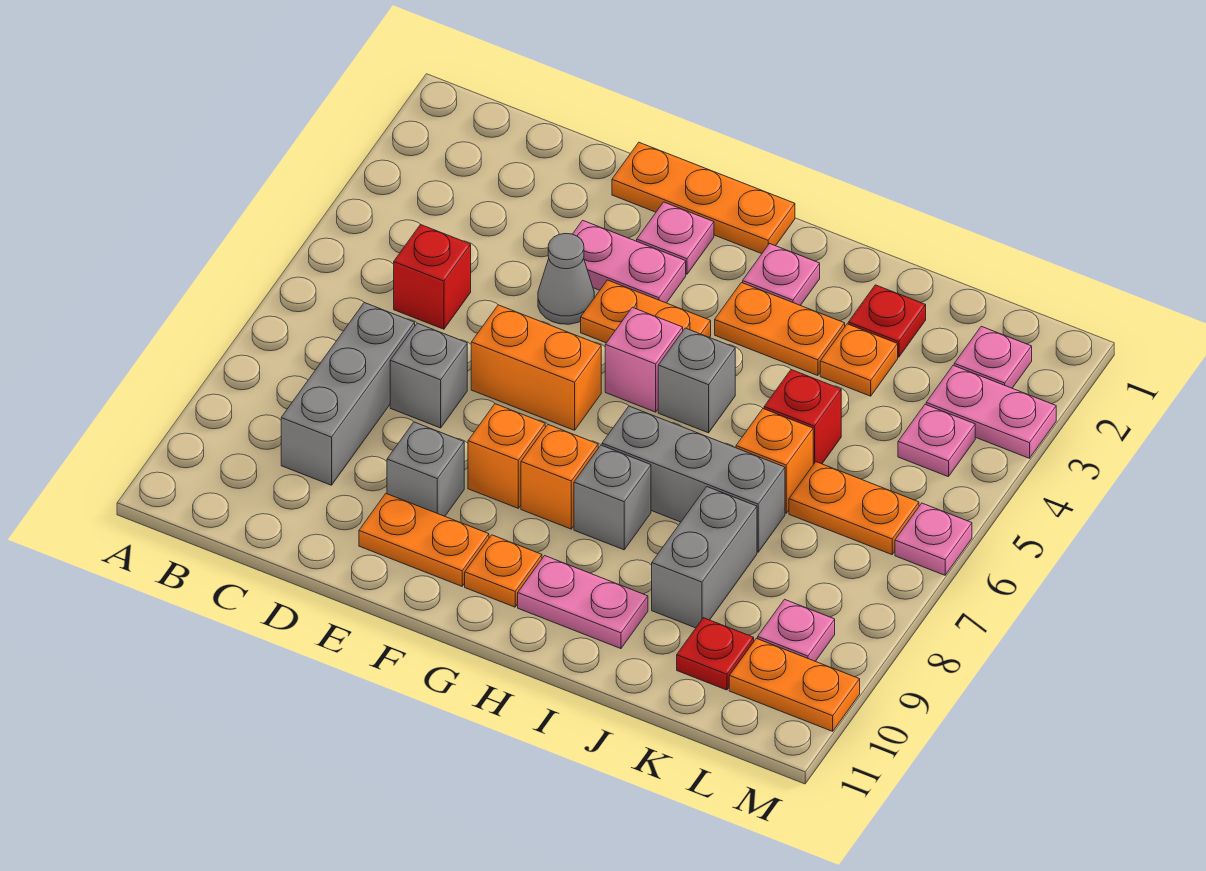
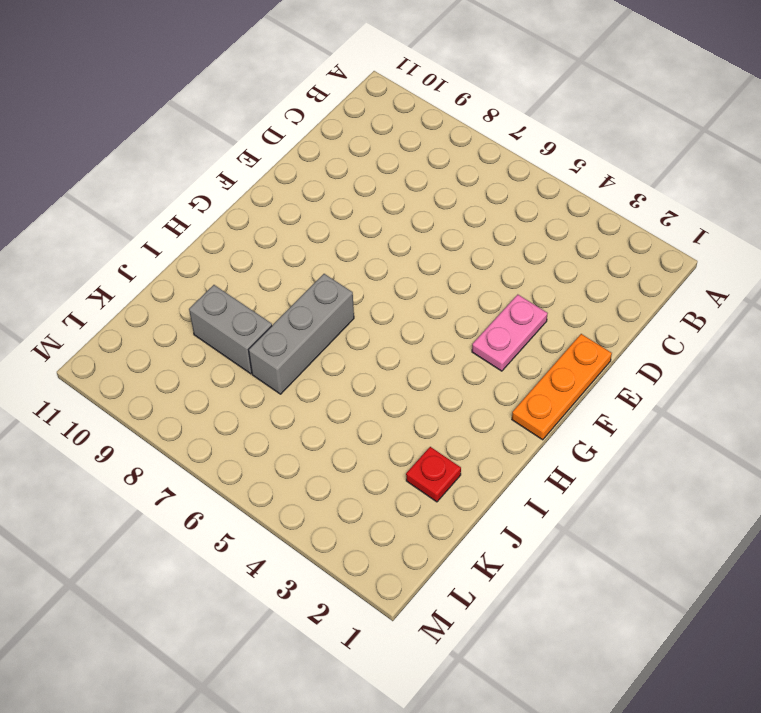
none -> red brick C5 level 1
none -> grey brick C7:C9 level 1
none -> grey brick D7 level 1
none -> grey cone E4 level 1

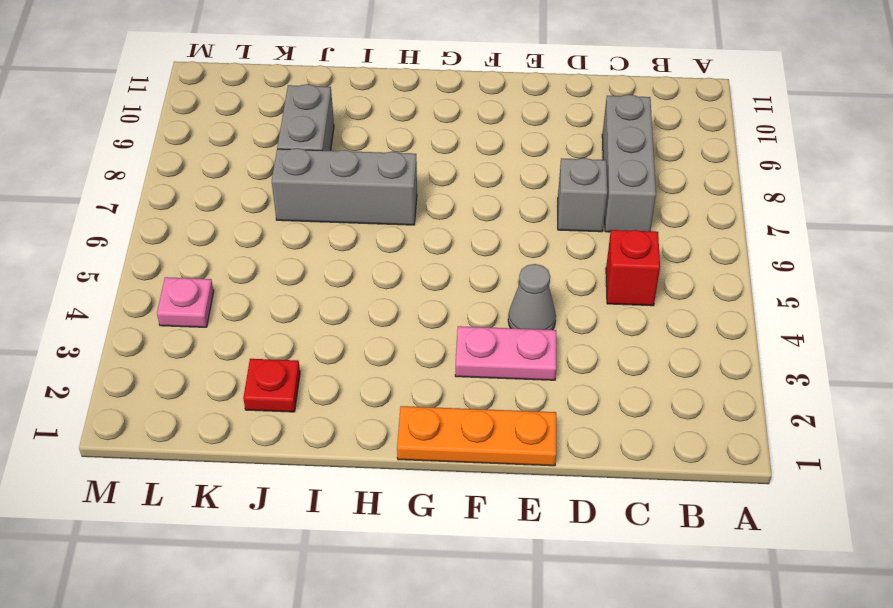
none -> orange brick E6:F6 level 1
none -> grey brick E9 level 1
none -> orange plate E10:F10 level 1
none -> pink plate F2 level 1

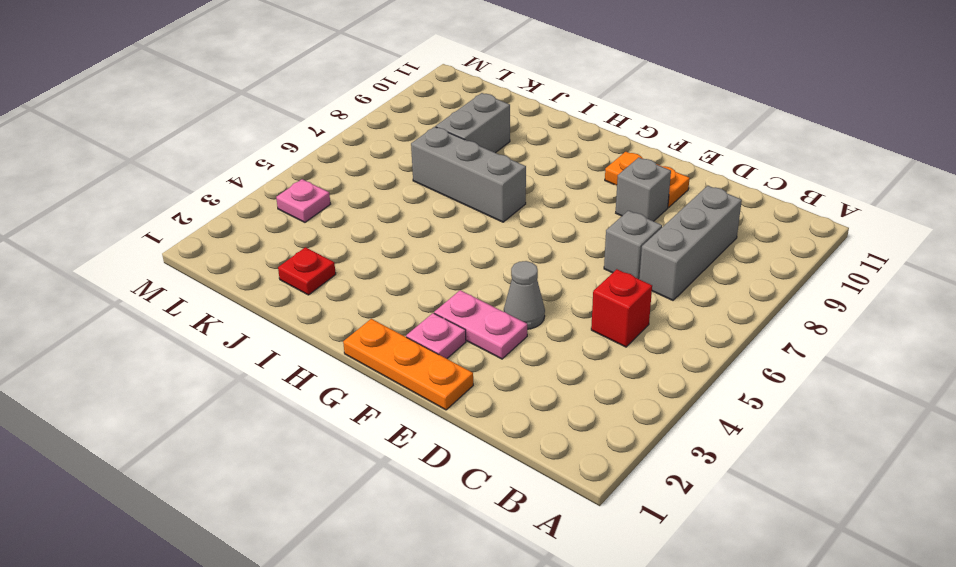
none -> orange brick E6:F6 level 1
none -> orange plate F4:G4 level 1
none -> orange brick F8 level 1
none -> pink brick G5 level 1

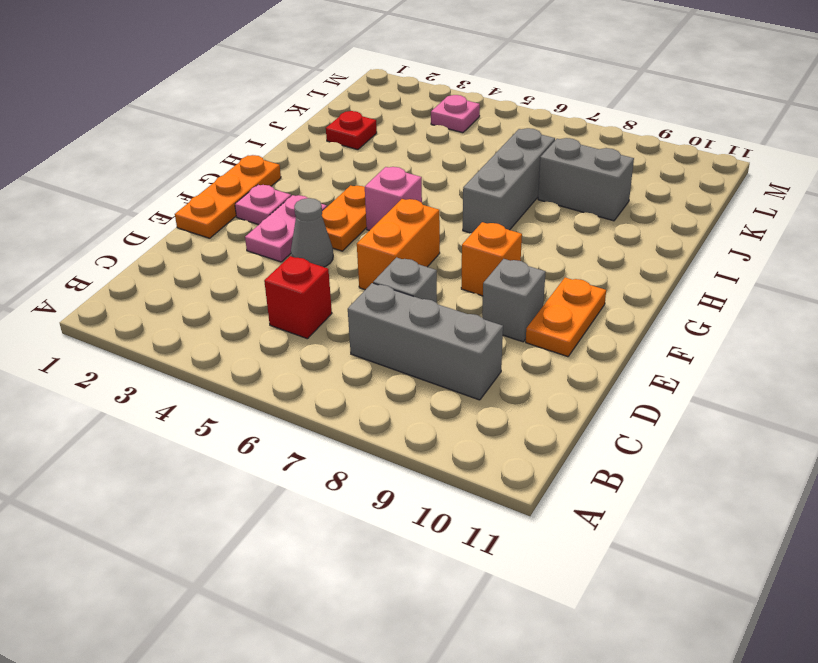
none -> orange brick G8 level 1
none -> orange plate G10 level 1
none -> pink plate H2 level 1
none -> orange plate H3:I3 level 1

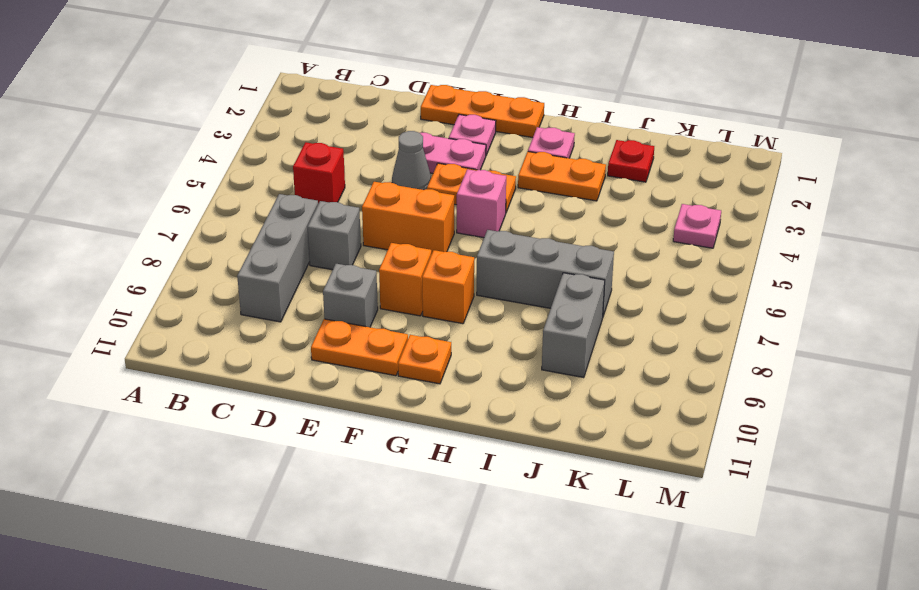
none -> grey brick H5 level 1
none -> grey brick H8 level 1
none -> pink plate H10:I10 level 1
none -> orange plate J3 level 1

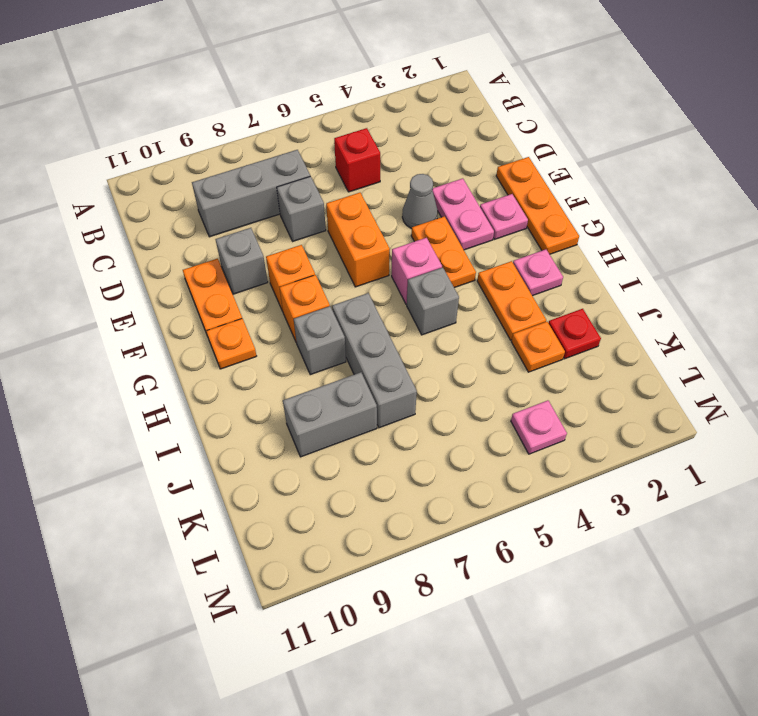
none -> pink plate H10:I10 level 1
none -> red brick J5 level 1
none -> orange brick J6 level 1
none -> orange plate K6:L6 level 1

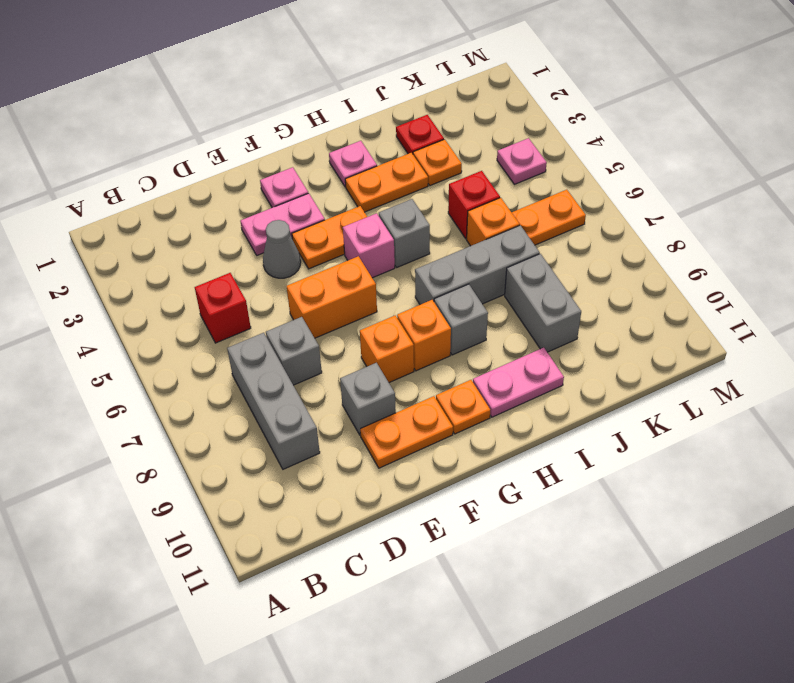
none -> orange plate E1:G1 level 1
none -> red plate K10 level 1
none -> pink plate L2 level 1
none -> pink plate L3:M3 level 1

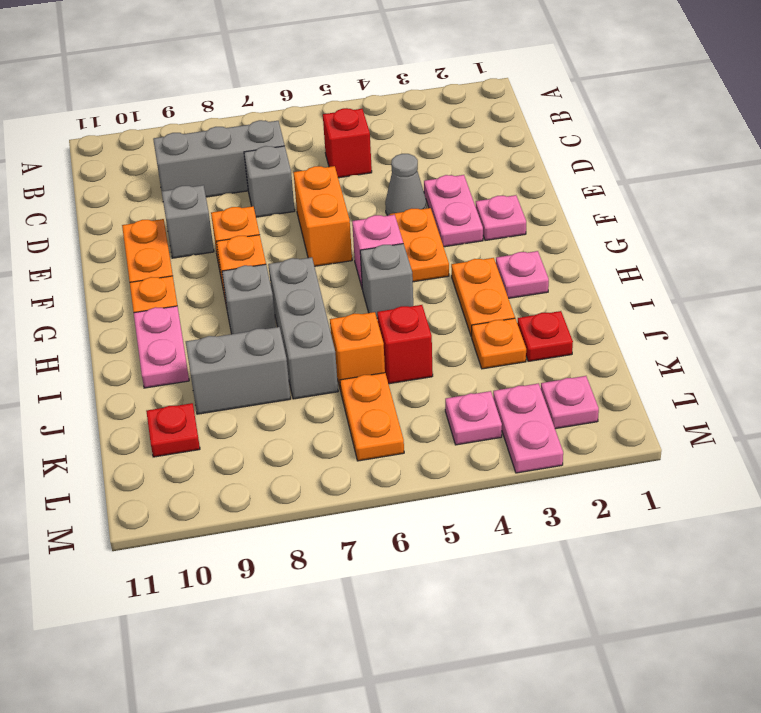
none -> orange plate E1:G1 level 1
none -> pink plate L9 level 1
none -> orange plate L10:M10 level 1
none -> pink plate M6 level 1

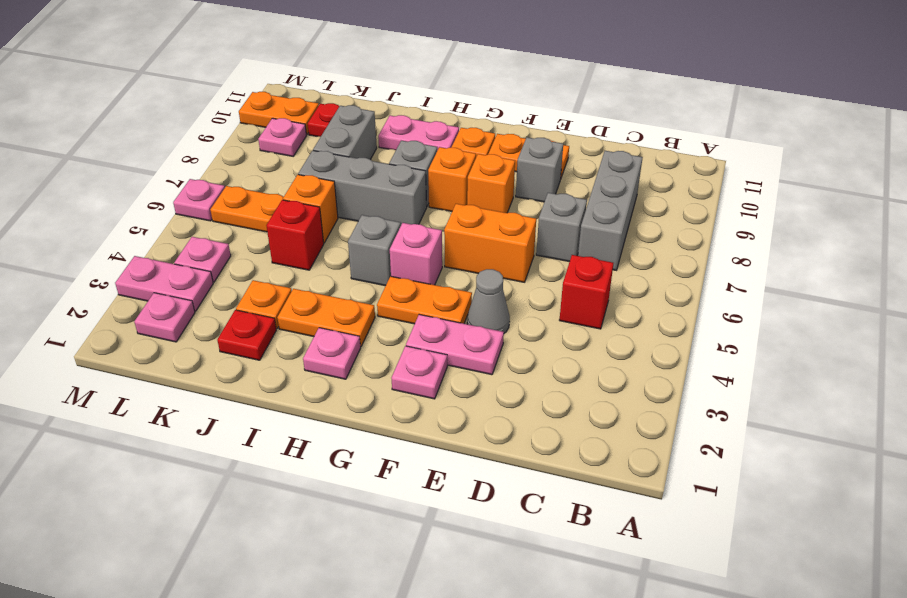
none -> orange plate E1:G1 level 1

